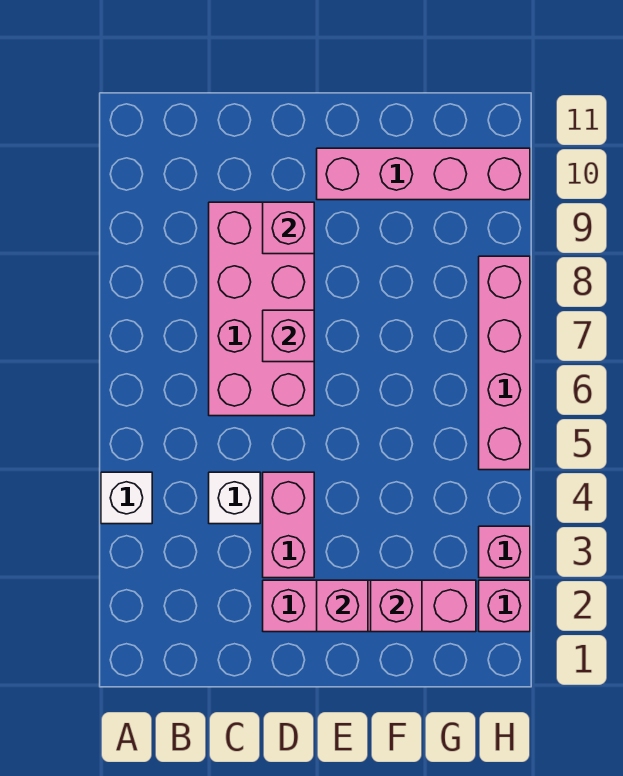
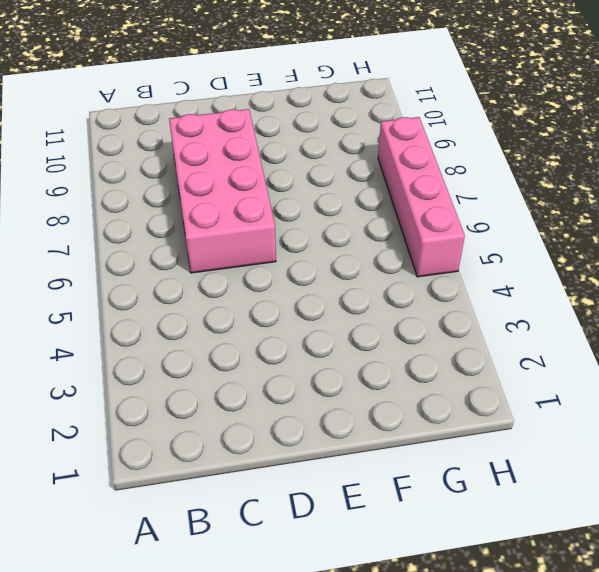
none -> white brick A4 level 1
none -> white brick C4 level 1
none -> pink brick D2:G2 level 1

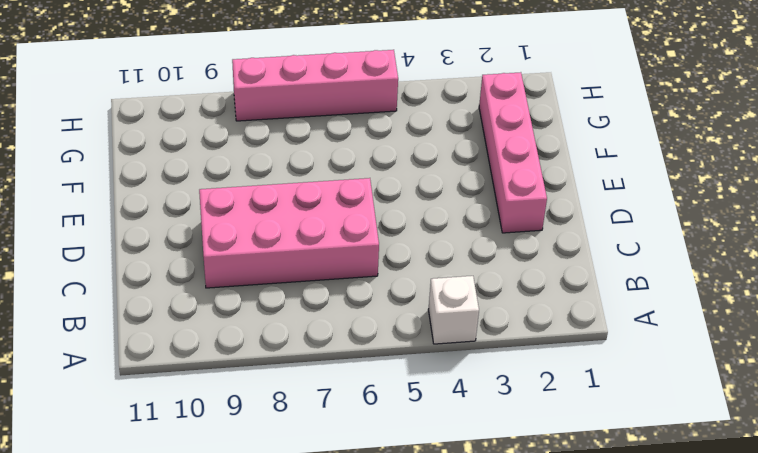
none -> white brick C4 level 1
none -> pink brick D3:D4 level 1
none -> pink brick E10:H10 level 1

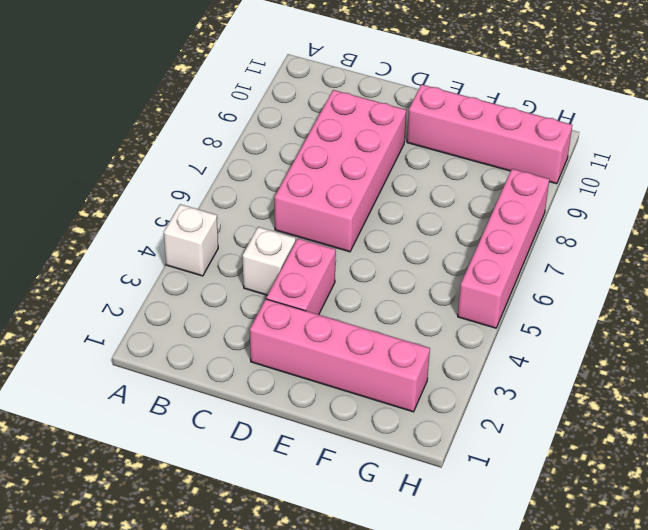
none -> pink brick H2 level 1
none -> pink brick H3 level 1
none -> pink brick D7 level 2

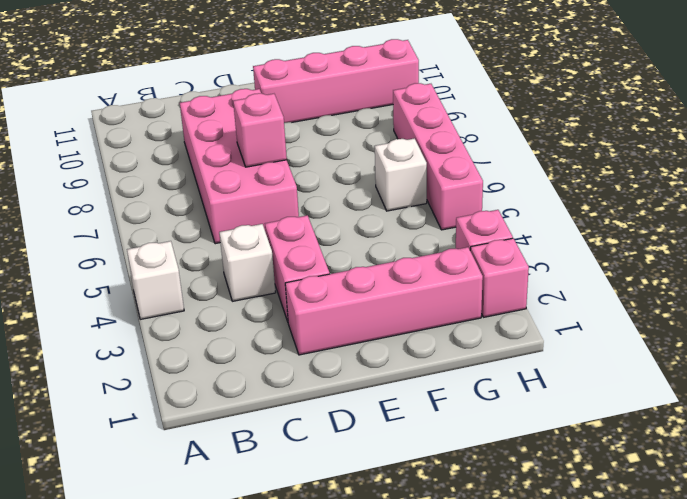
white brick G6 level 1 -> none
none -> pink brick D9 level 2
none -> pink brick E2 level 2
none -> pink brick F2 level 2

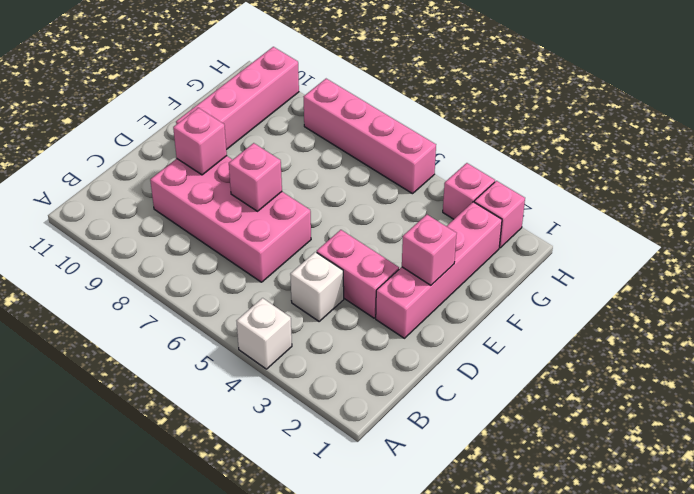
none -> pink brick F2 level 2

